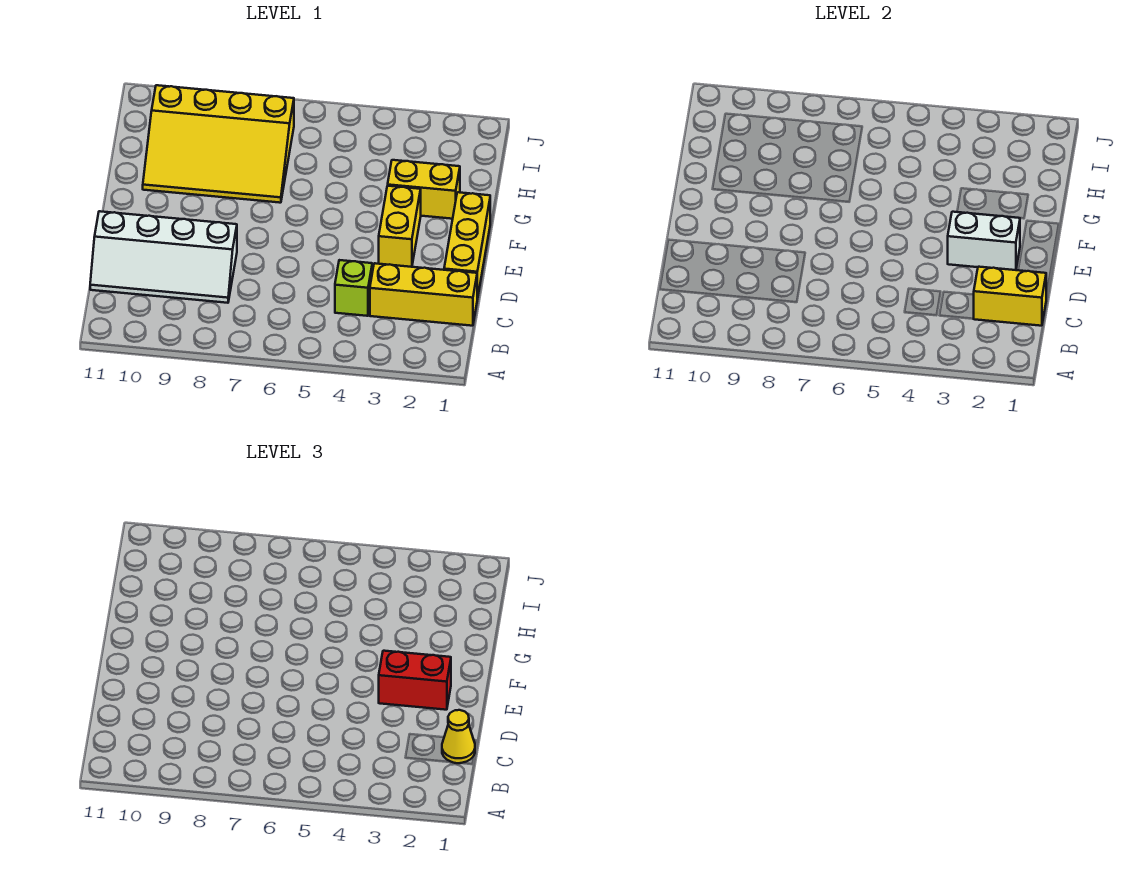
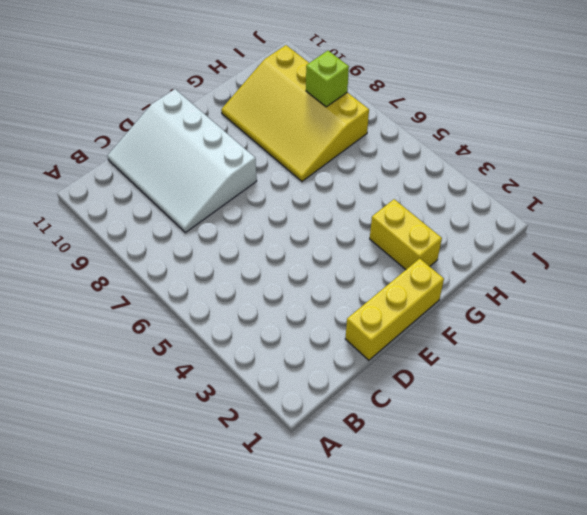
white slope C8:E11 level 1 top E -> white slope C8:D11 level 1 top D
lime brick I8 level 2 -> lime brick C4 level 1
none -> yellow brick C1:C3 level 1
none -> yellow brick E3:F3 level 1

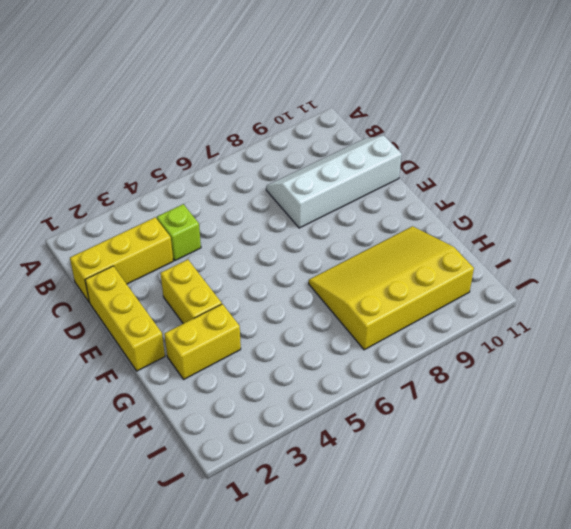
none -> yellow brick C1:C2 level 2
none -> white brick E2:E3 level 2

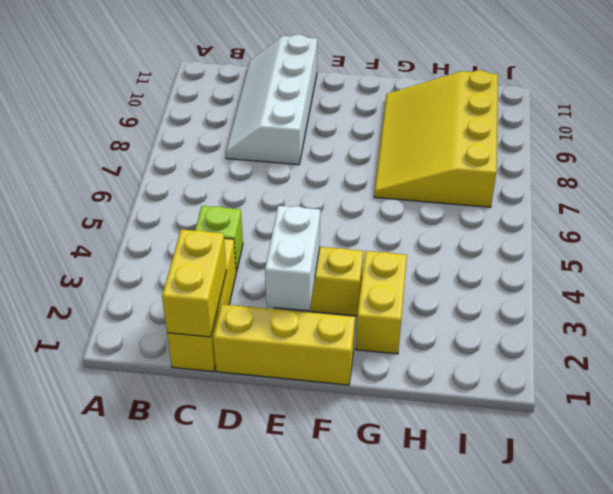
none -> yellow cone C1 level 3
none -> red brick E2:E3 level 3

